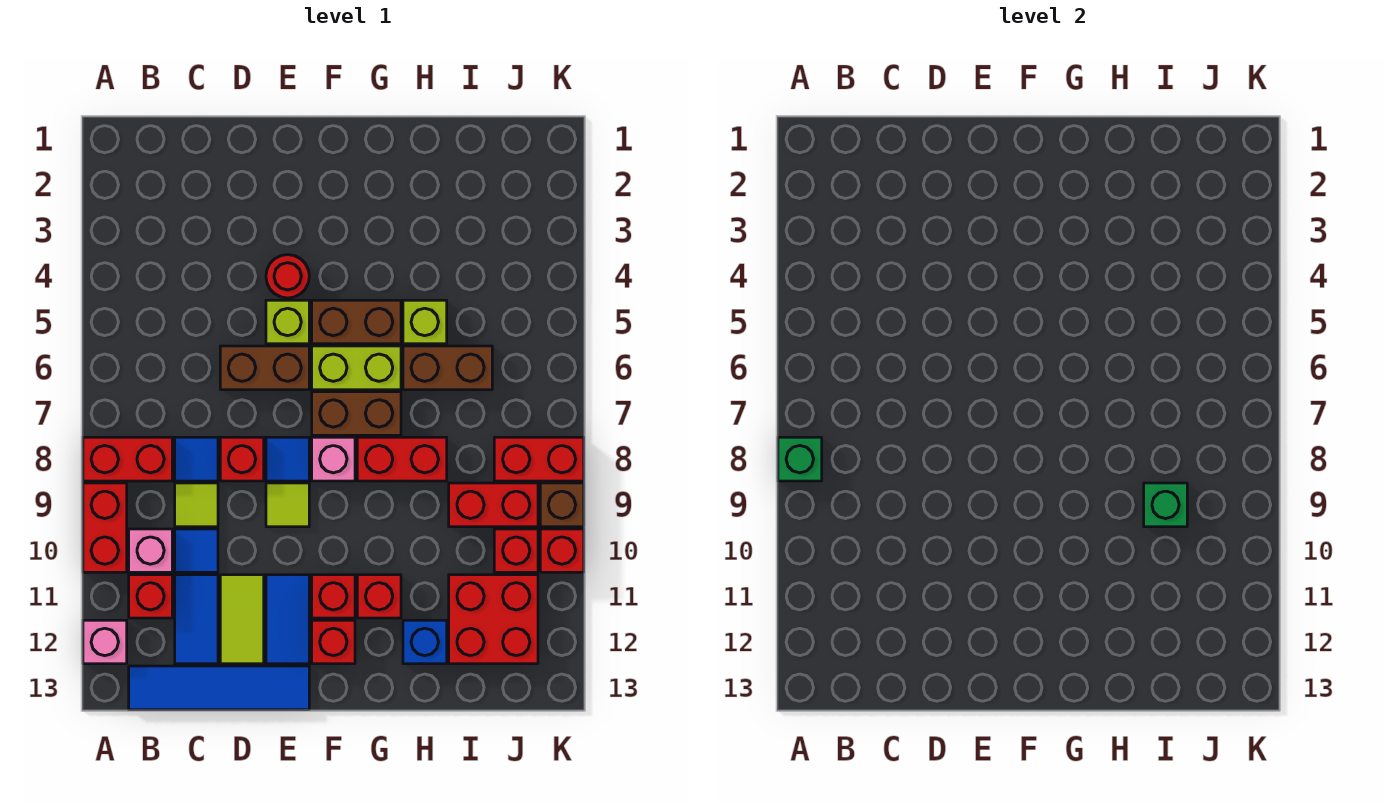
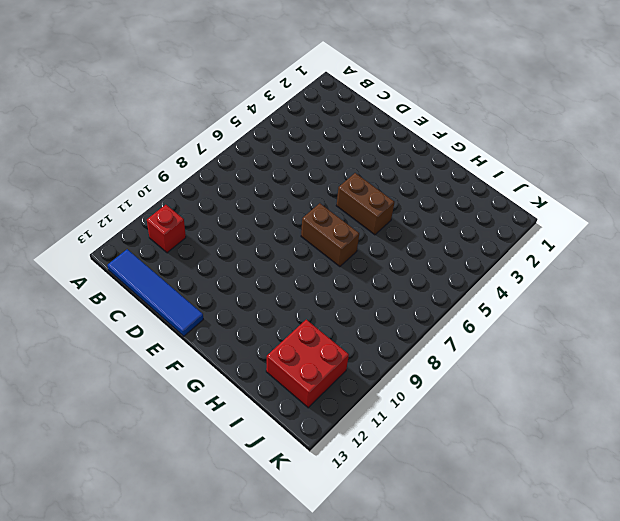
none -> red brick A8:B8 level 1
none -> red brick A9:A10 level 1
none -> pink brick A12 level 1
none -> pink brick B10 level 1

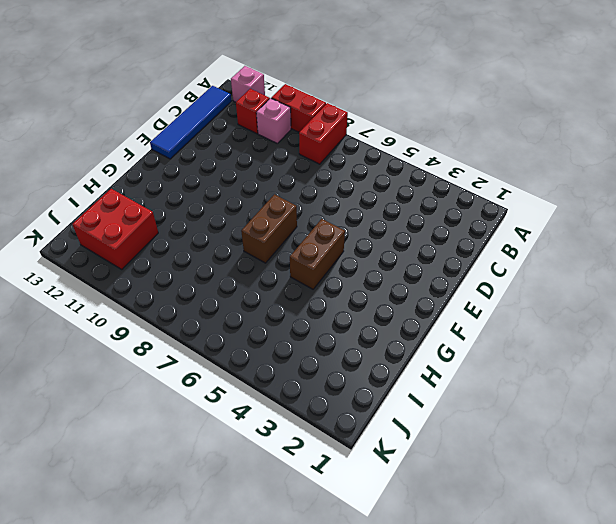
none -> blue tile C8 level 1
none -> lime tile C9 level 1
none -> blue tile C10 level 1
none -> blue tile C11:C12 level 1

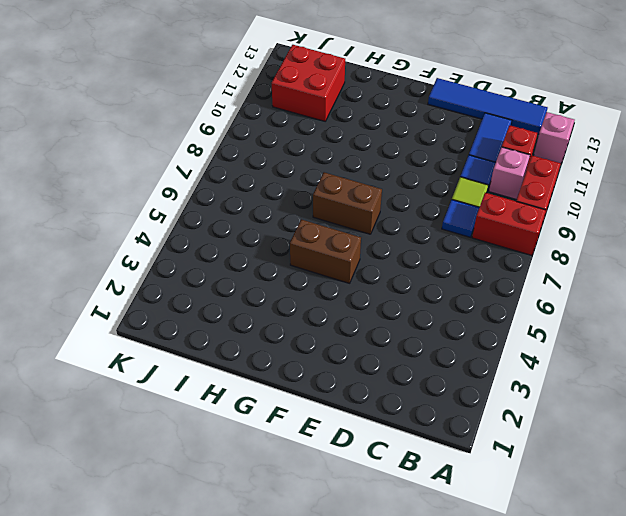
none -> brown brick D6:E6 level 1
none -> red brick D8 level 1
none -> lime tile D11:D12 level 1
none -> red round brick E4 level 1

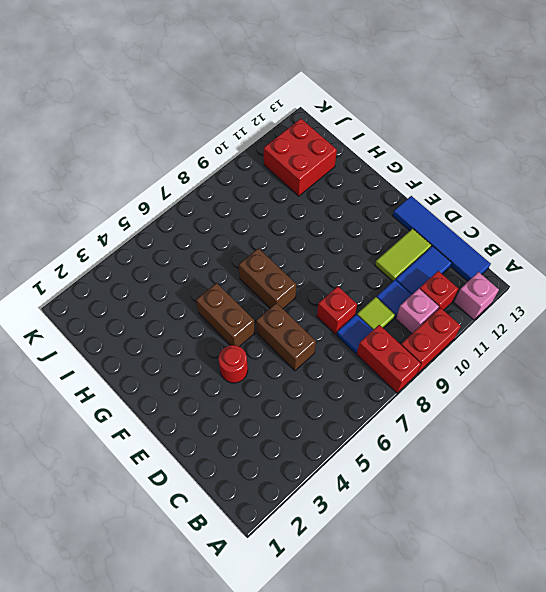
none -> lime brick E5 level 1
none -> blue tile E8 level 1
none -> lime tile E9 level 1
none -> blue tile E11:E12 level 1

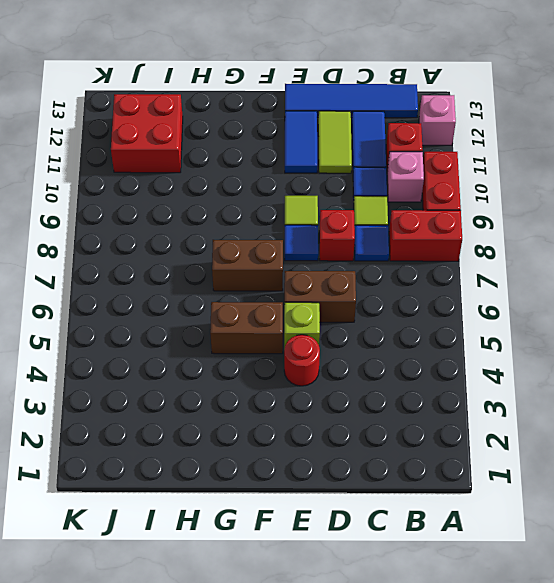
none -> lime brick F6:G6 level 1
none -> pink brick F8 level 1
none -> red brick F11 level 1
none -> red brick F12 level 1

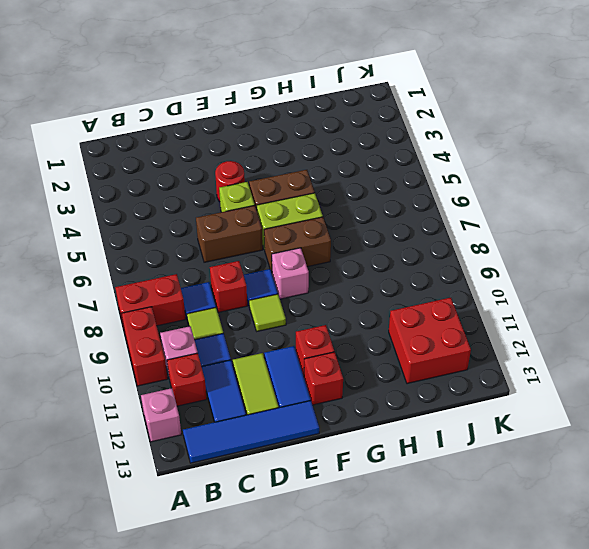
none -> red brick G8:H8 level 1
none -> red brick G11 level 1
none -> lime brick H5 level 1
none -> brown brick H6:I6 level 1

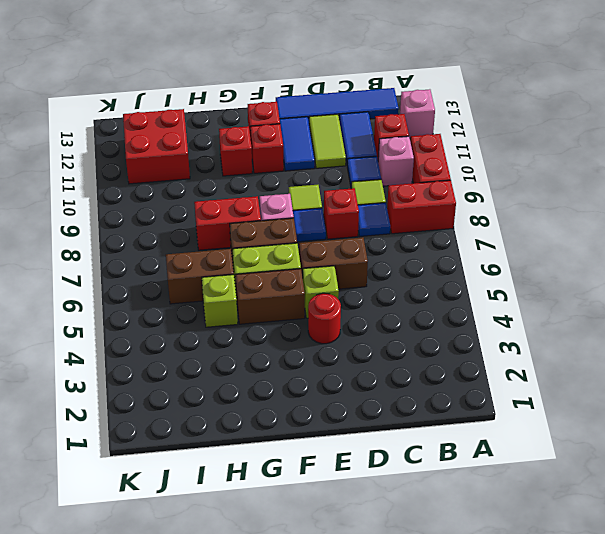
none -> blue brick H12 level 1
none -> red brick I9:J9 level 1
none -> red brick J8:K8 level 1
none -> red brick J10 level 1

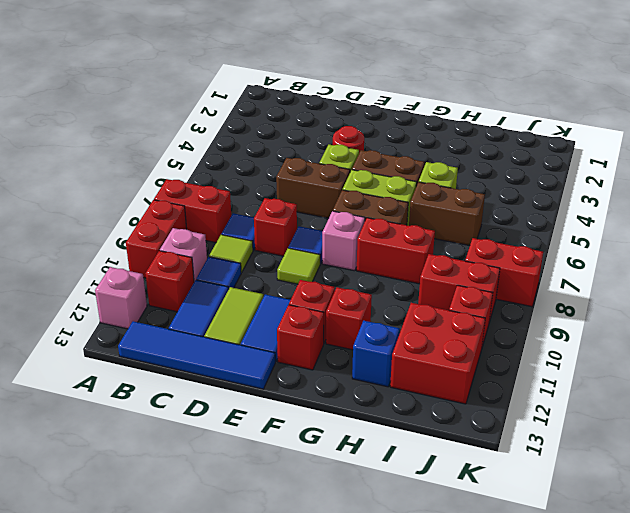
none -> brown brick K9 level 1
none -> red brick K10 level 1
none -> green brick A8 level 2
none -> green brick I9 level 2

